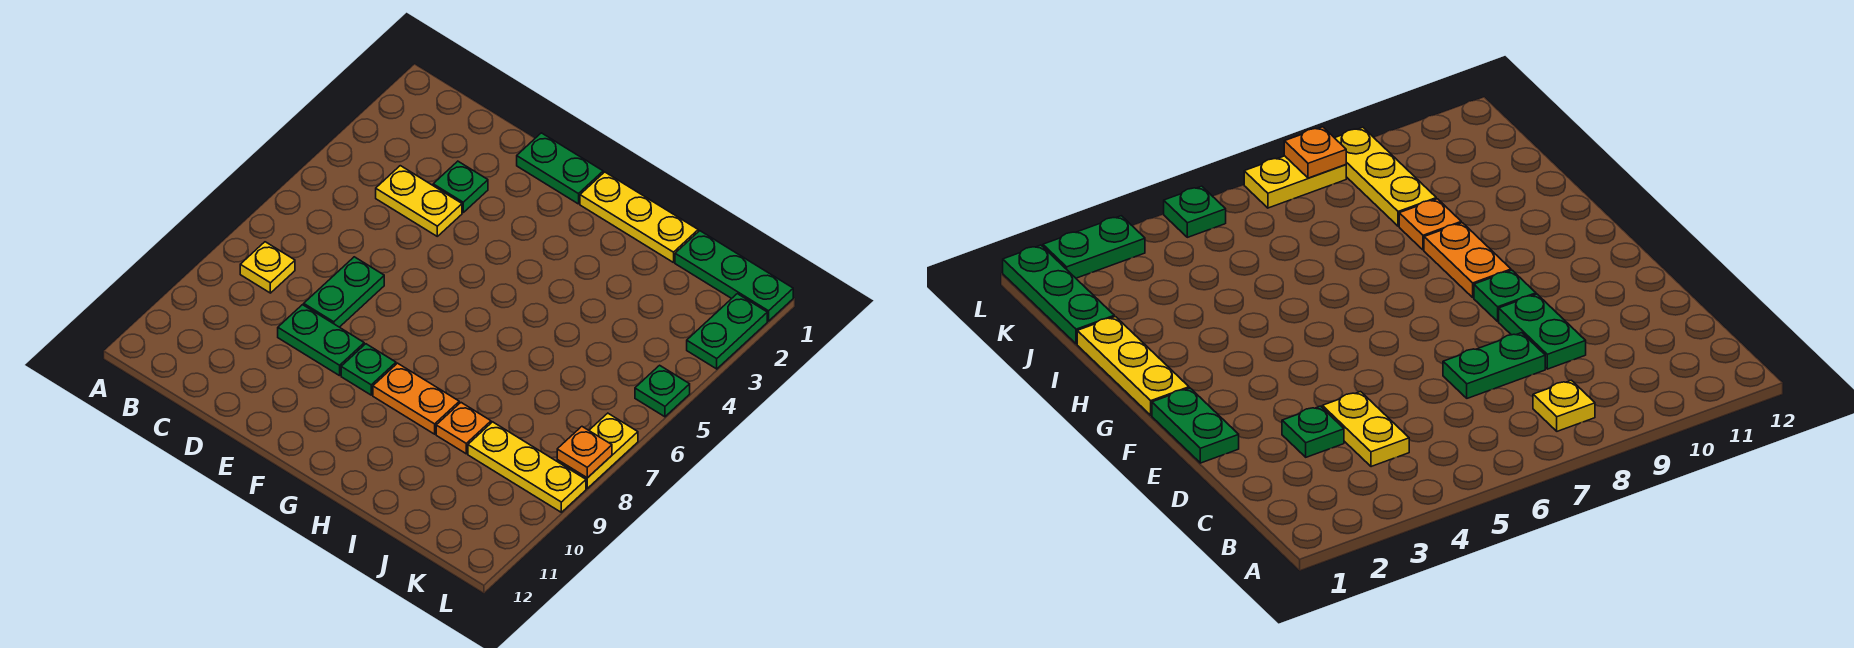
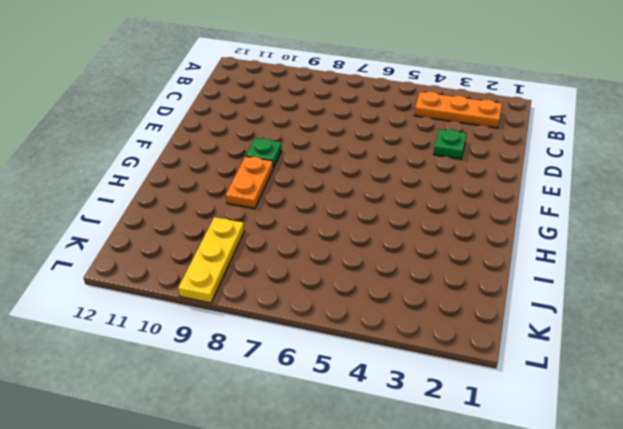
orange plate B2:B4 level 1 -> none
none -> yellow plate B8 level 1
none -> yellow plate C4:D4 level 1
none -> green plate D7:D8 level 1

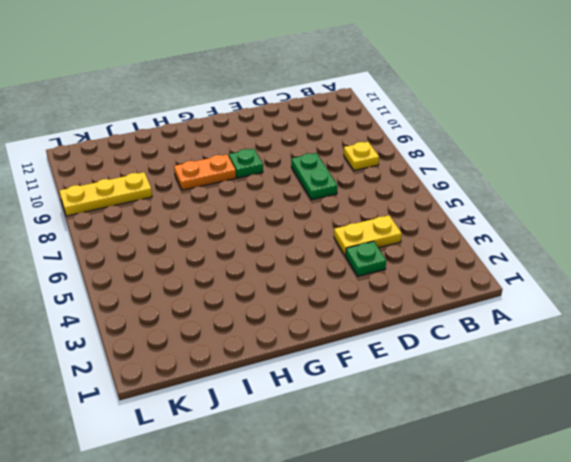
none -> green plate D9:E9 level 1
none -> green plate E1:F1 level 1
none -> yellow plate G1:I1 level 1

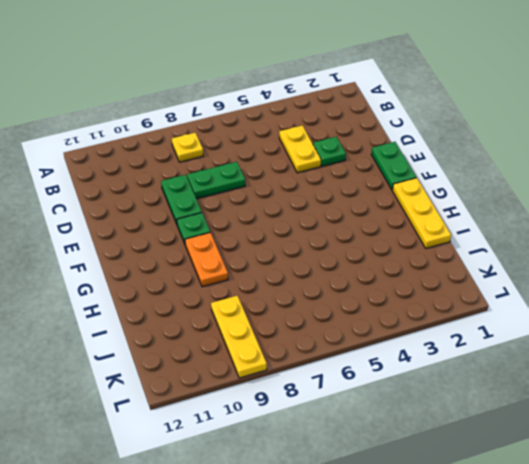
none -> orange plate I9 level 1
none -> green plate J1:L1 level 1
none -> green plate L2:L3 level 1

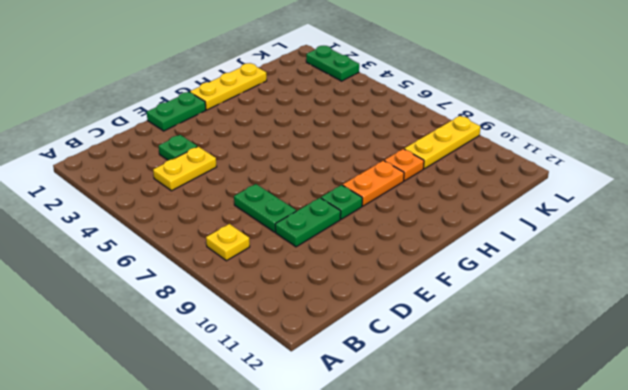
none -> green plate J1:L1 level 1
none -> green plate L5 level 1
none -> yellow plate L7:L8 level 1

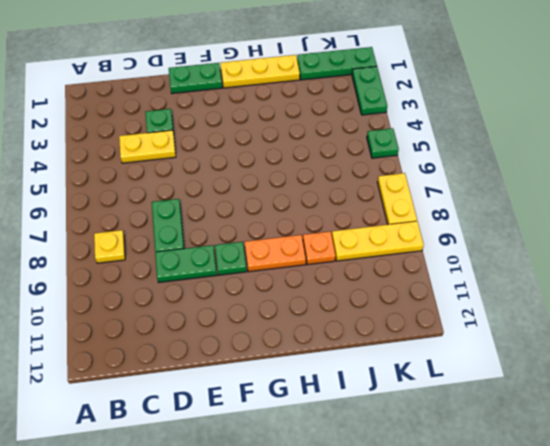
none -> orange plate L8 level 2

